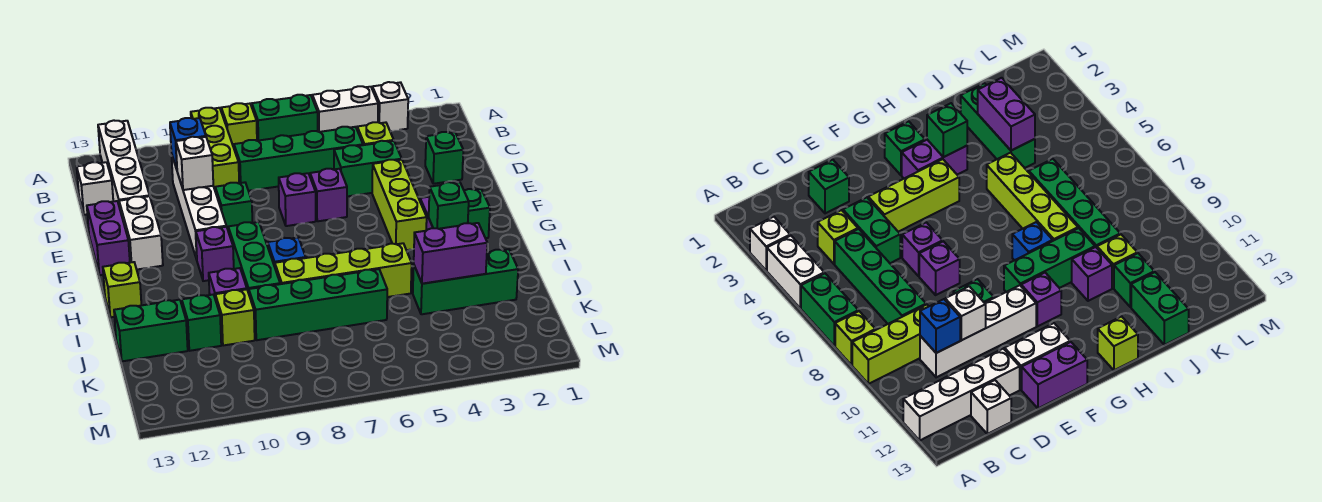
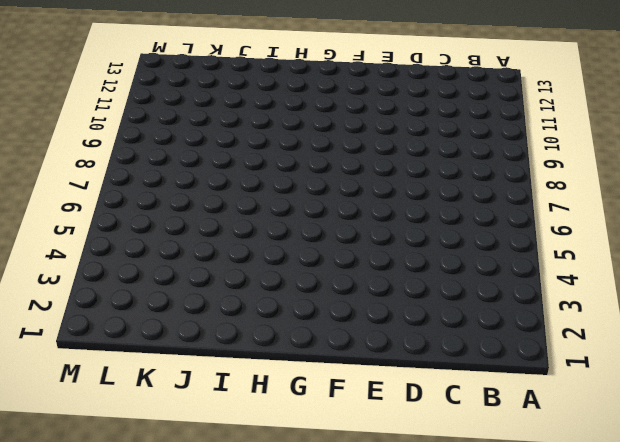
none -> white brick A3 level 1
none -> white brick A4:A5 level 1
none -> green brick A6:A7 level 1
none -> lime brick A8 level 1

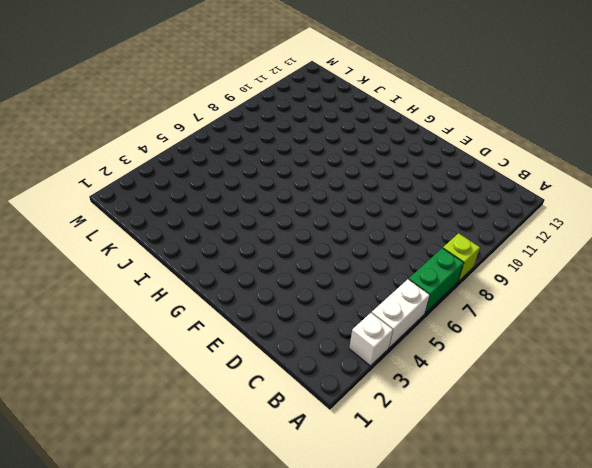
none -> lime brick A9:C9 level 1
none -> white brick A12:D12 level 1
none -> lime brick C4 level 1
none -> green brick C5:C8 level 1

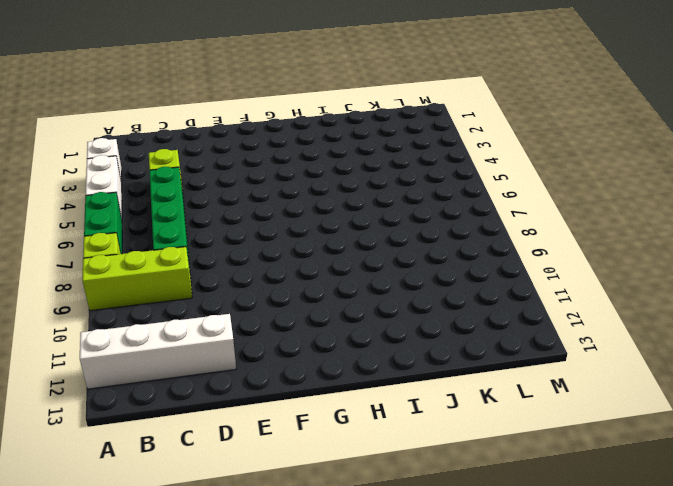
none -> white brick C10:F10 level 1
none -> white brick C13 level 1
none -> green brick D2 level 1
none -> green brick D4:D5 level 1

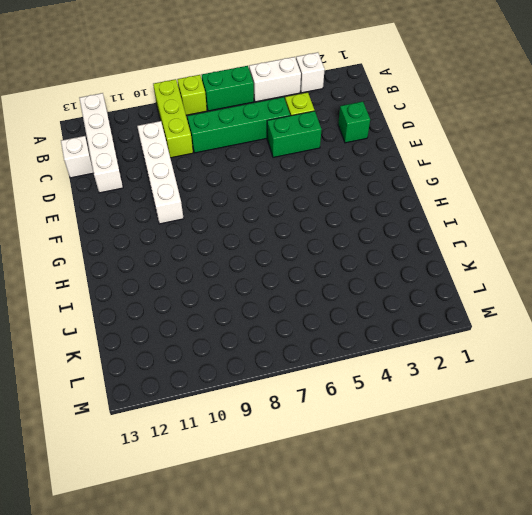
none -> lime brick E4:G4 level 1
none -> purple brick E6 level 1
none -> purple brick E7 level 1
none -> green brick E9 level 1

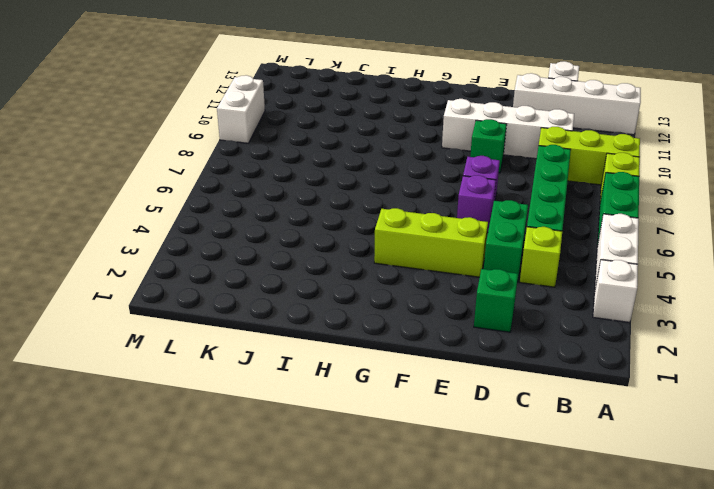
white brick M9:M10 level 1 -> white brick E12:F12 level 1
none -> purple brick E13:F13 level 1
none -> green brick G2 level 1
none -> purple brick G3:H3 level 1
none -> green brick G9:I9 level 1

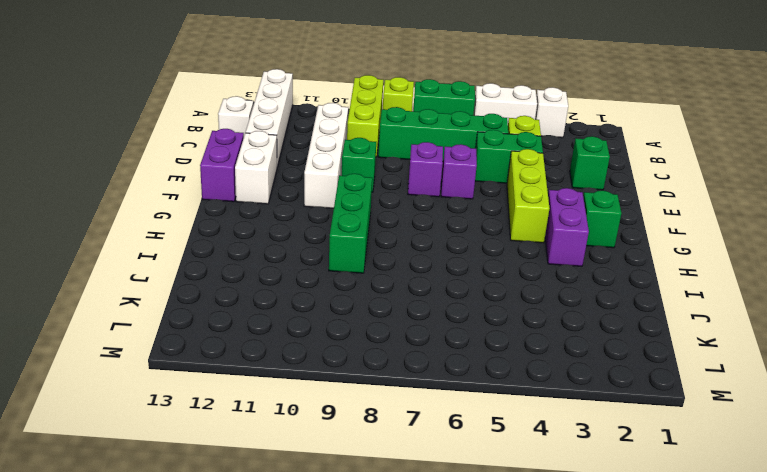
none -> purple brick G10 level 1
none -> blue brick H8 level 1
none -> lime brick H13 level 1
none -> lime brick I5:I8 level 1

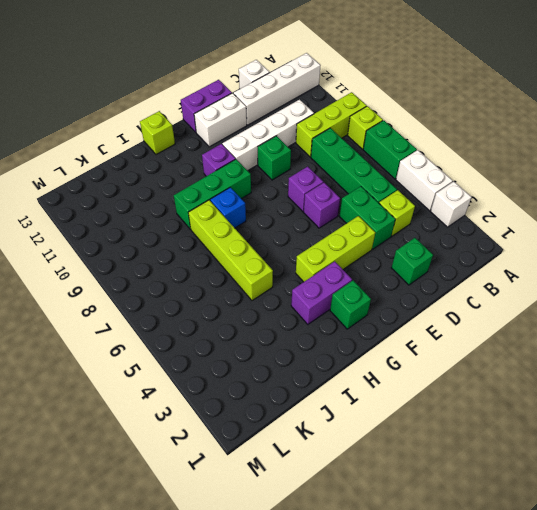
none -> purple brick I10 level 1
none -> green brick J2:J4 level 1
none -> green brick J6:J9 level 1
none -> lime brick J10 level 1

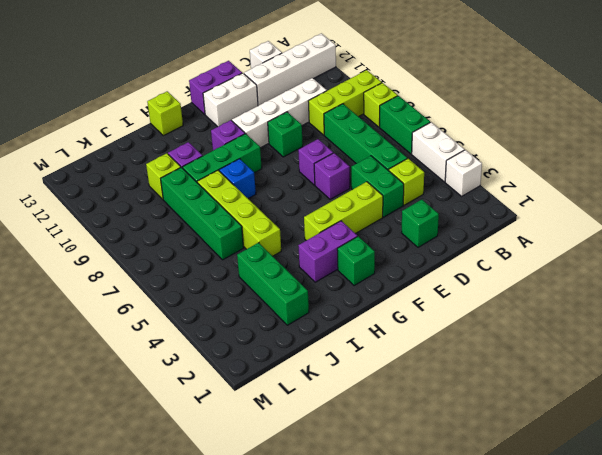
none -> green brick J11 level 1
none -> green brick J12:J13 level 1
none -> blue brick C10 level 2
none -> white brick D10 level 2

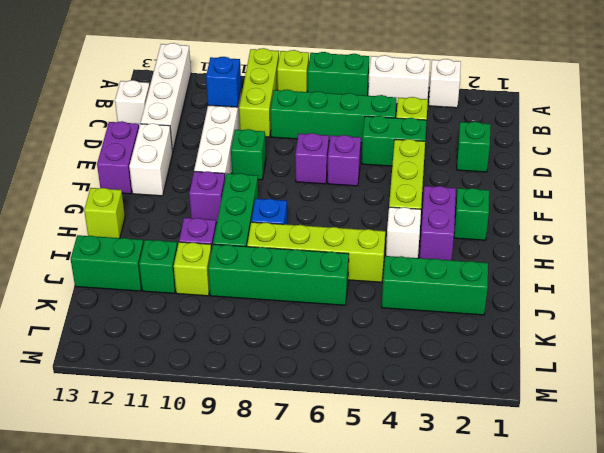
white brick H4 level 1 -> white brick D10 level 2
none -> green brick H3 level 2
none -> purple brick J3:J4 level 2

